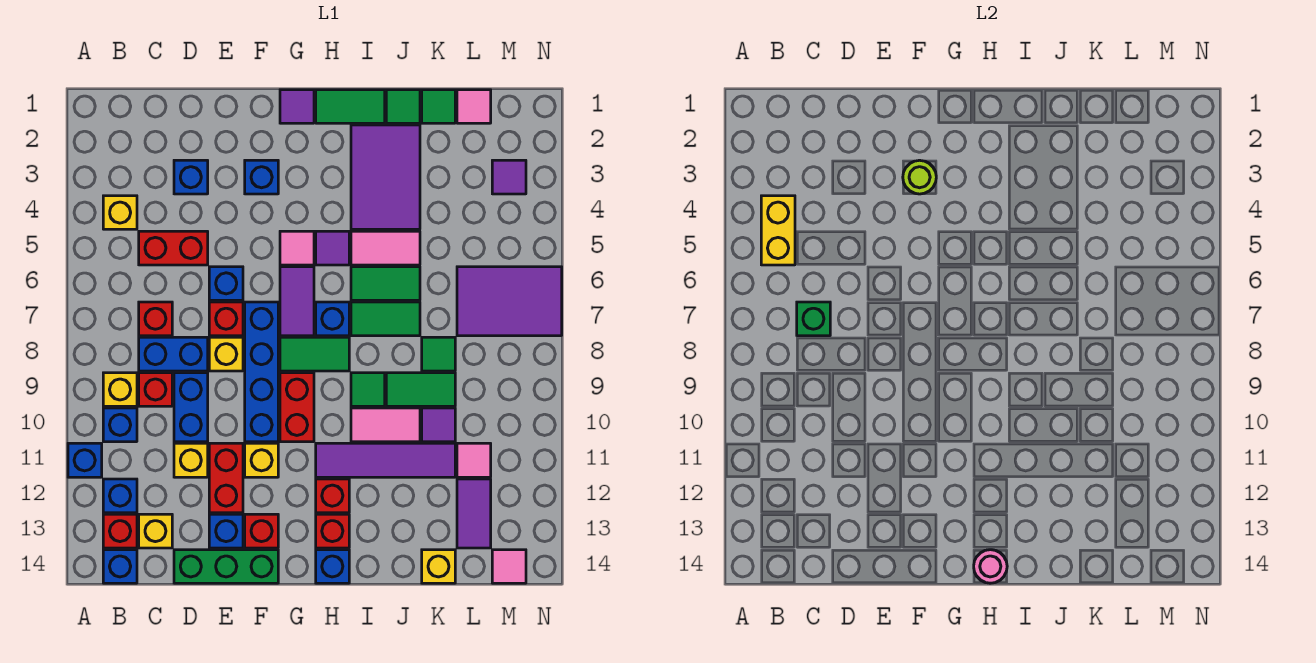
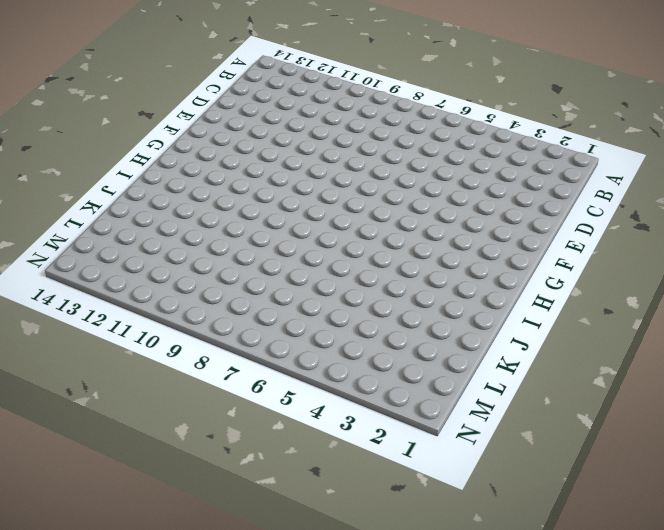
none -> blue brick A11 level 1
none -> yellow brick B4 level 1
none -> yellow brick B9 level 1
none -> blue brick B10 level 1

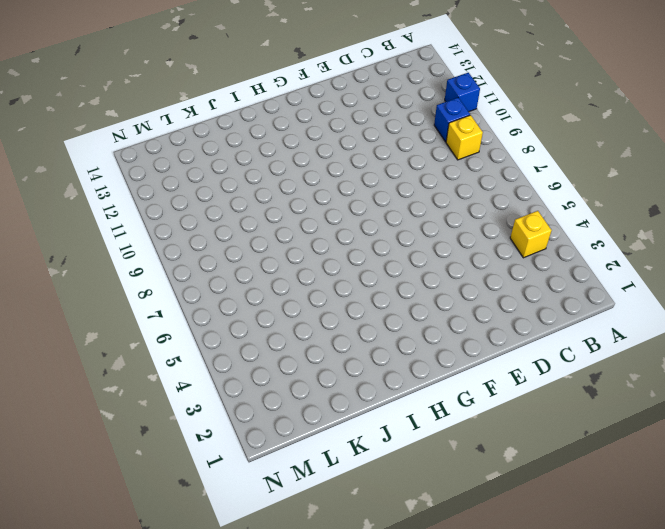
none -> blue brick B12 level 1
none -> red brick B13 level 1
none -> blue brick B14 level 1
none -> red brick C5:D5 level 1

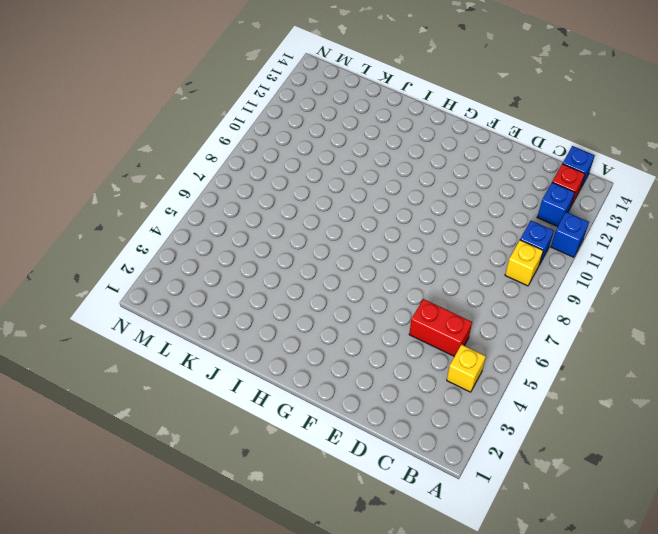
none -> red brick C7 level 1
none -> blue brick C8:D8 level 1
none -> red brick C9 level 1
none -> yellow brick C13 level 1

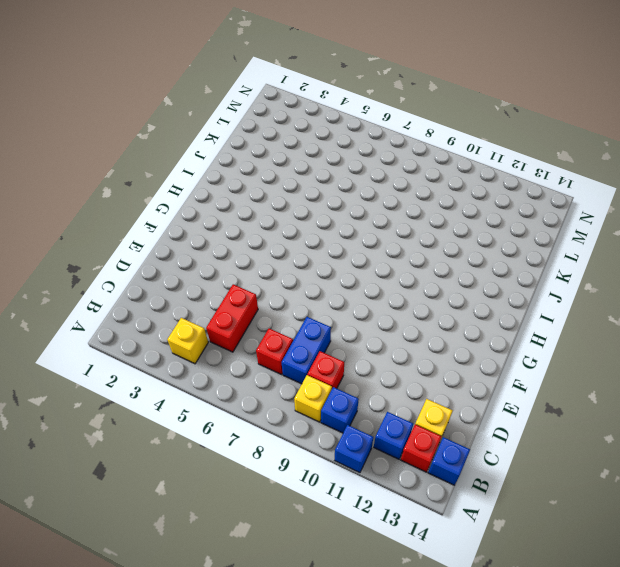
none -> blue brick D3 level 1
none -> blue brick D9:D10 level 1
none -> yellow brick D11 level 1
none -> green brick D14:F14 level 1

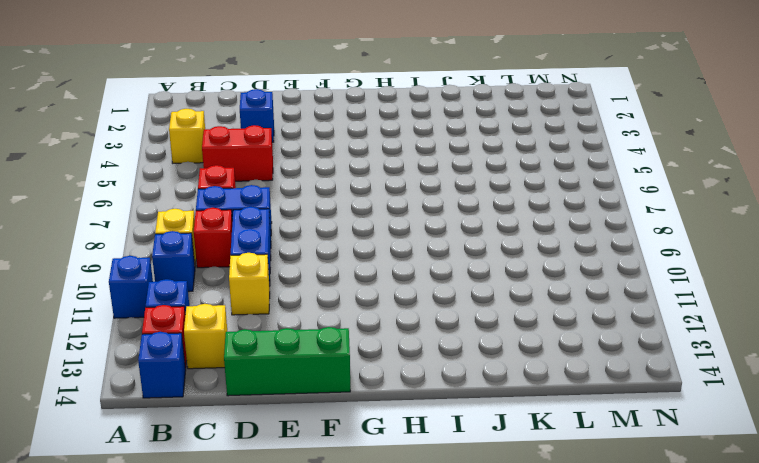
none -> blue brick E6 level 1
none -> red brick E7 level 1
none -> yellow brick E8 level 1
none -> red brick E11:E12 level 1

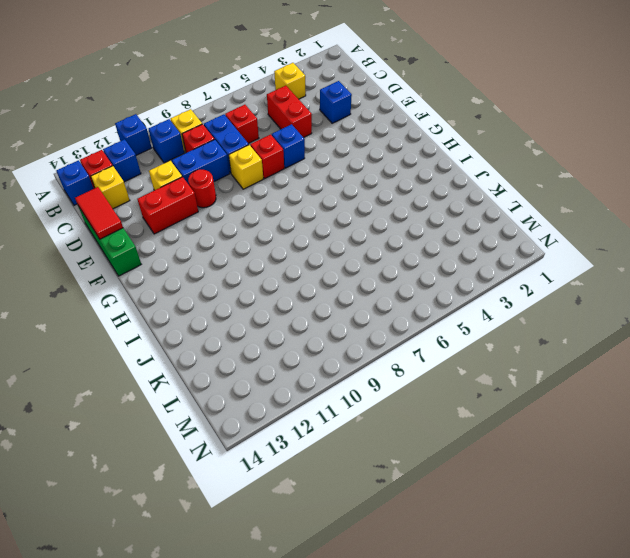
red tile D14:E14 level 2 -> none
red round brick E10 level 1 -> none
none -> blue brick E13 level 1
none -> blue brick F3 level 1
none -> blue brick F7:F10 level 1
none -> yellow brick F11 level 1

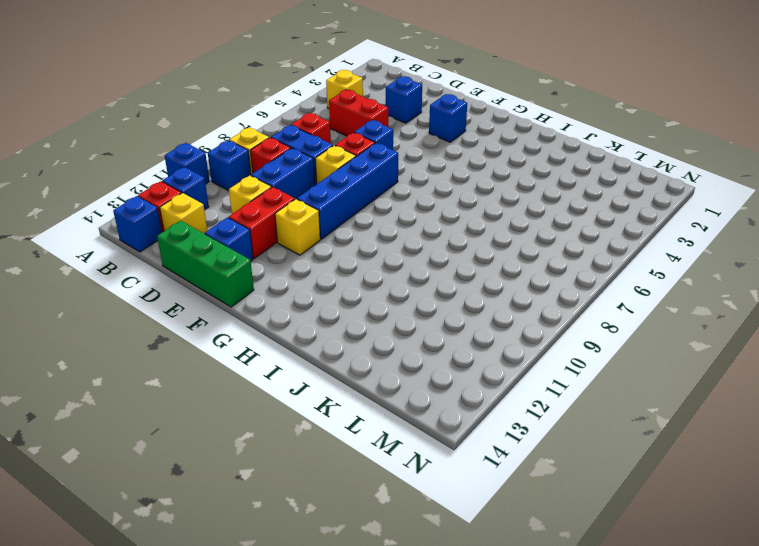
none -> red brick F13 level 1
none -> purple tile G1 level 1
none -> pink tile G5 level 1
none -> purple tile G6:G7 level 1

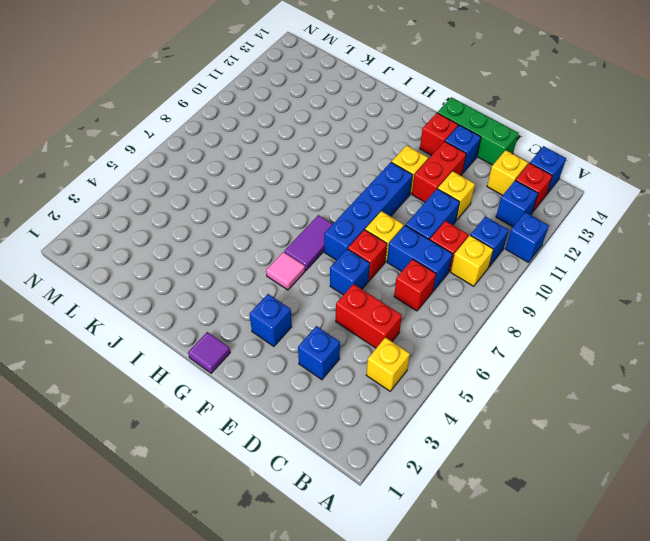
none -> green tile G8:H8 level 1
none -> red brick G9:G10 level 1
none -> green tile H1:I1 level 1
none -> purple tile H5 level 1

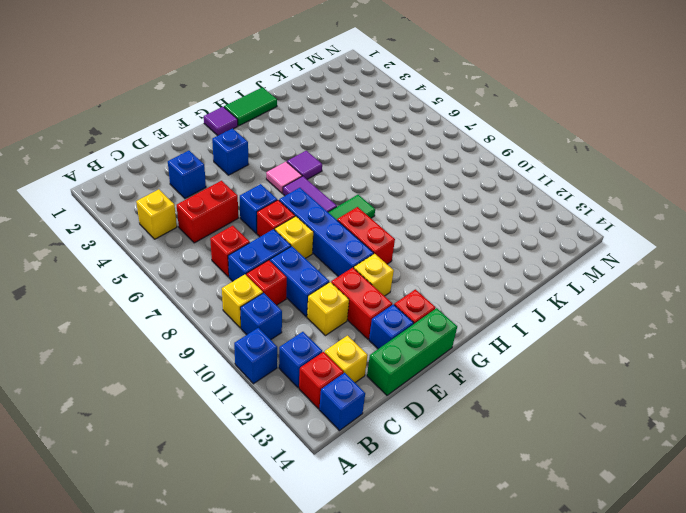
none -> blue brick H7 level 1
none -> purple tile H11:K11 level 1
none -> red brick H12 level 1
none -> red brick H13 level 1

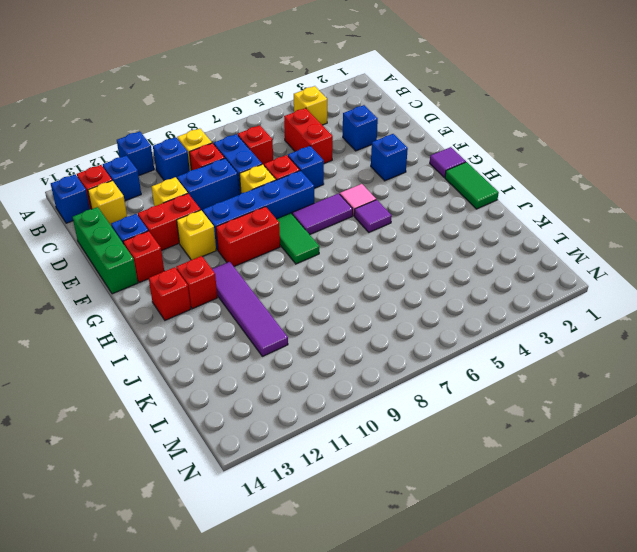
none -> blue brick H7 level 1
none -> blue brick H14 level 1
none -> purple tile I2:J4 level 1
none -> pink tile I5:J5 level 1

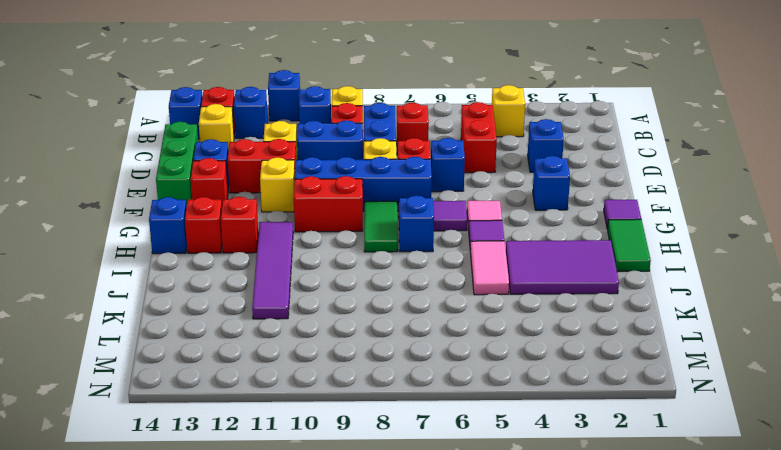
none -> green tile I6:J6 level 1
none -> green tile I7:J7 level 1
none -> green tile I9 level 1
none -> pink tile I10:J10 level 1

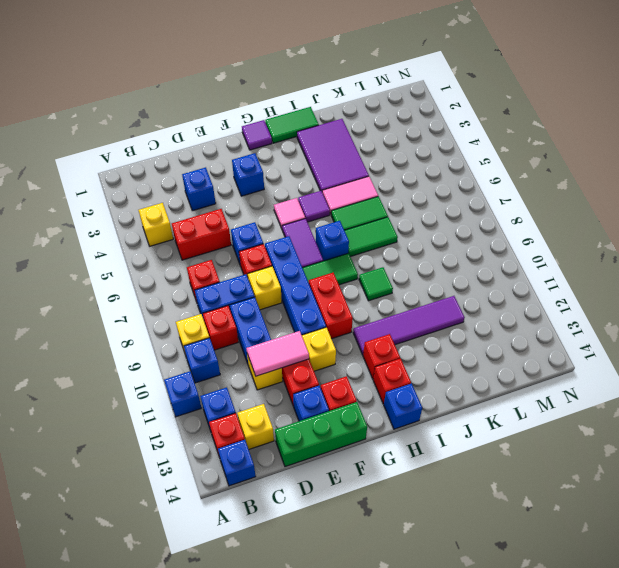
pink tile D11:E11 level 2 -> pink tile I10:J10 level 1
none -> green tile J1 level 1
none -> green tile J9:K9 level 1
none -> green tile K1 level 1
none -> green tile K8 level 1

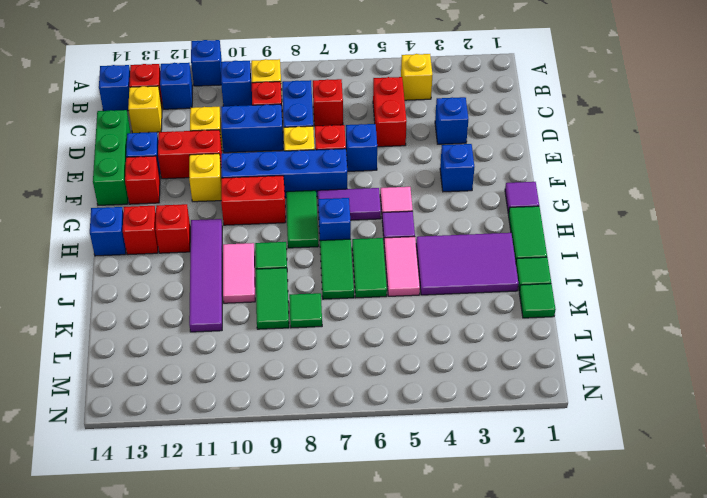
none -> purple tile K10 level 1
none -> yellow brick K14 level 1
none -> pink tile L1 level 1
none -> purple tile L6:N7 level 1

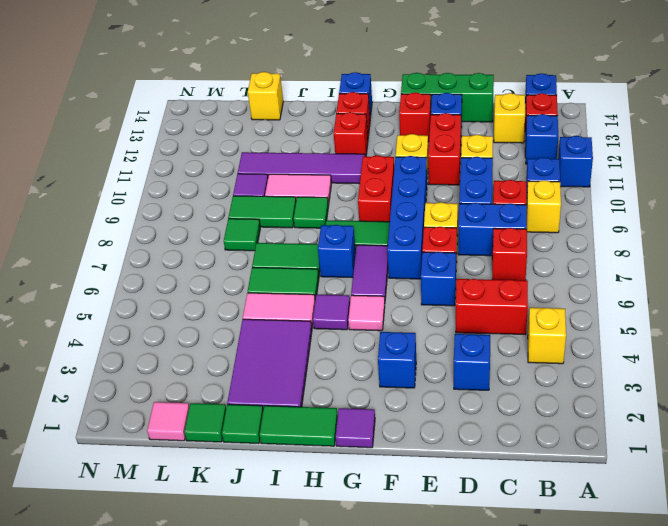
none -> purple tile L6:N7 level 1
none -> pink tile L11 level 1
none -> purple tile L12:L13 level 1
none -> purple tile M3 level 1

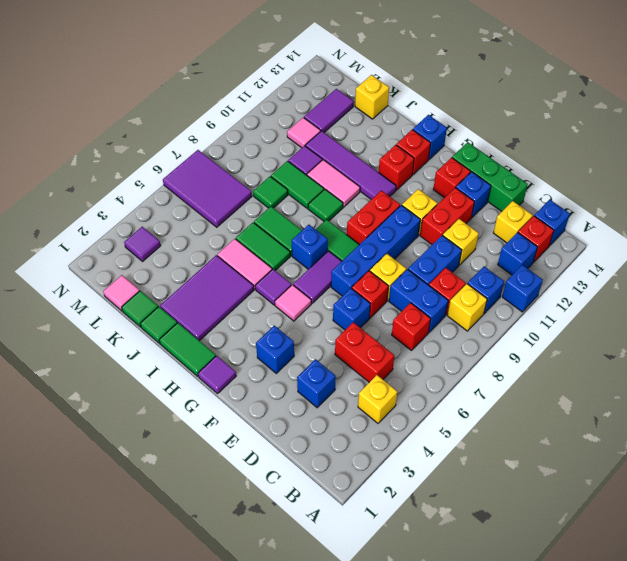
none -> pink tile M14 level 1
none -> yellow brick B4:B5 level 2
none -> green brick C7 level 2
none -> lime round brick F3 level 2

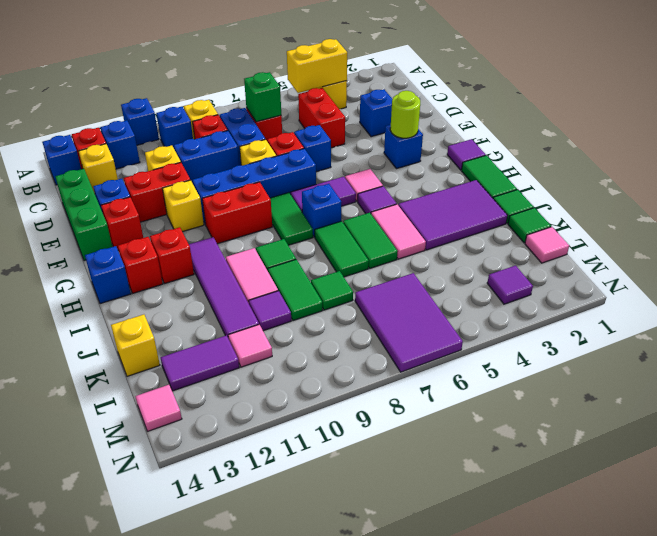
none -> pink round brick H14 level 2

